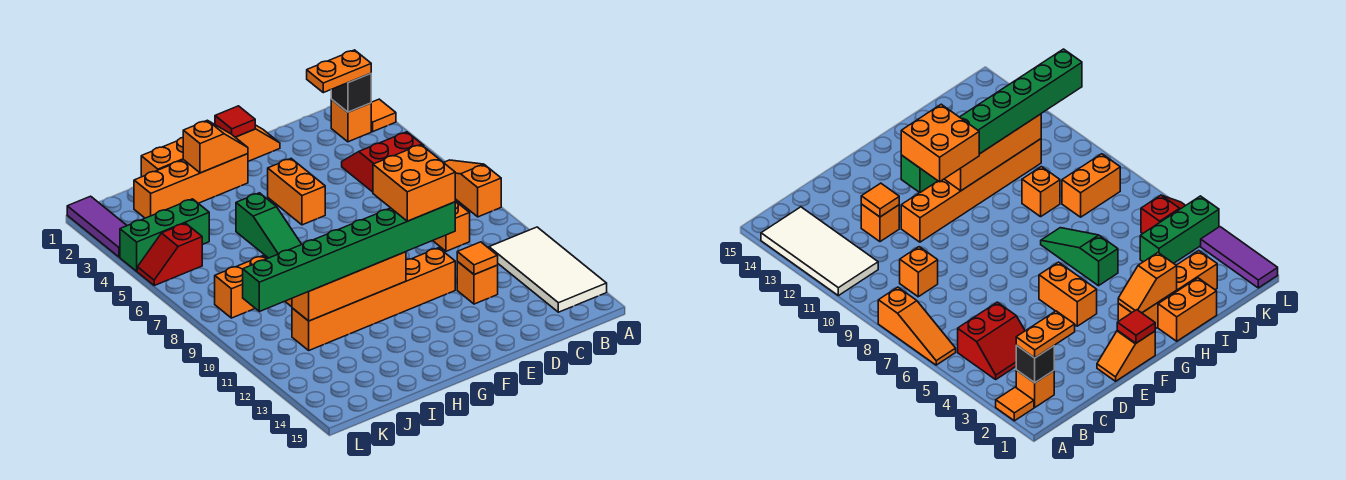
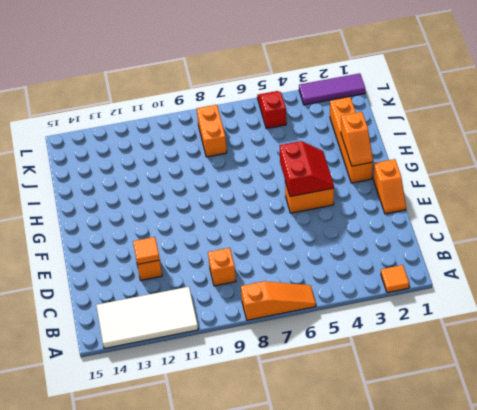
red slope F4:G5 level 2 top 5 -> red slope B4:C5 level 1 top 5
none -> orange brick B2 level 1
none -> orange brick E11:J11 level 1
none -> orange brick H1:I1 level 1

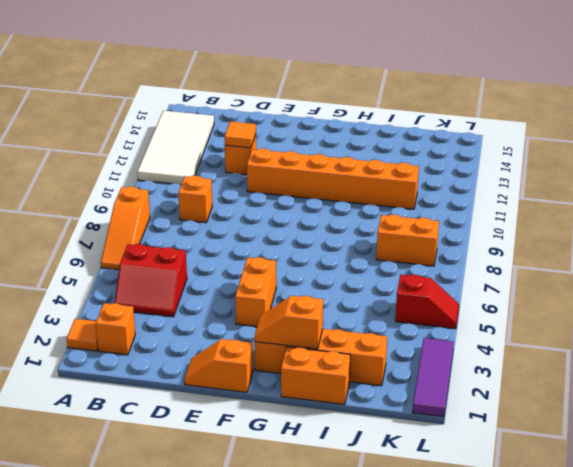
none -> green slope H5:H7 level 1 top 5
none -> orange brick I9 level 1
none -> green brick J4:L4 level 1

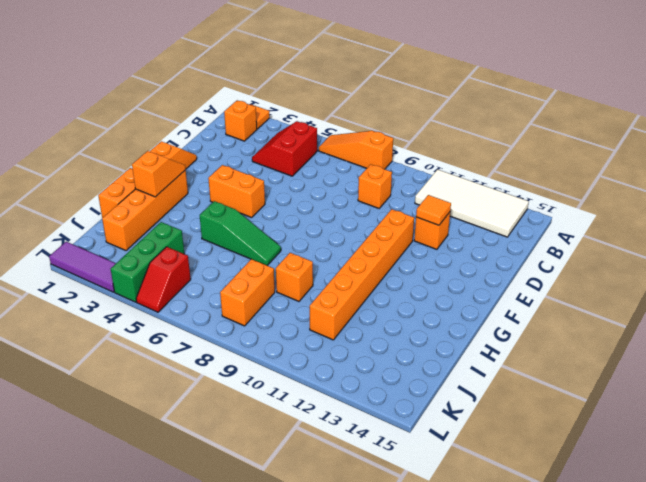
none -> black brick B2 level 2
none -> red tile F1 level 2
none -> orange brick G11:J11 level 2

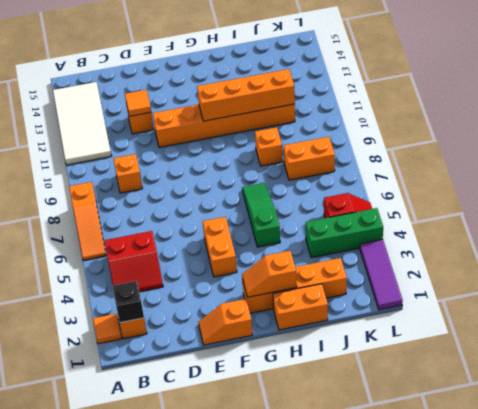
none -> red tile F1 level 2
none -> orange plate B2:C2 level 3
none -> green brick E11:L11 level 3

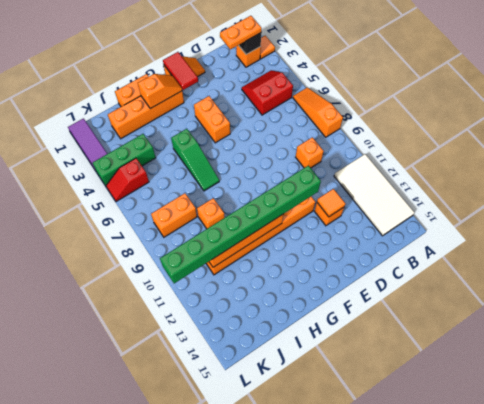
red tile F1:F2 level 2 -> red tile F1 level 2
none -> orange brick E10:F11 level 4

